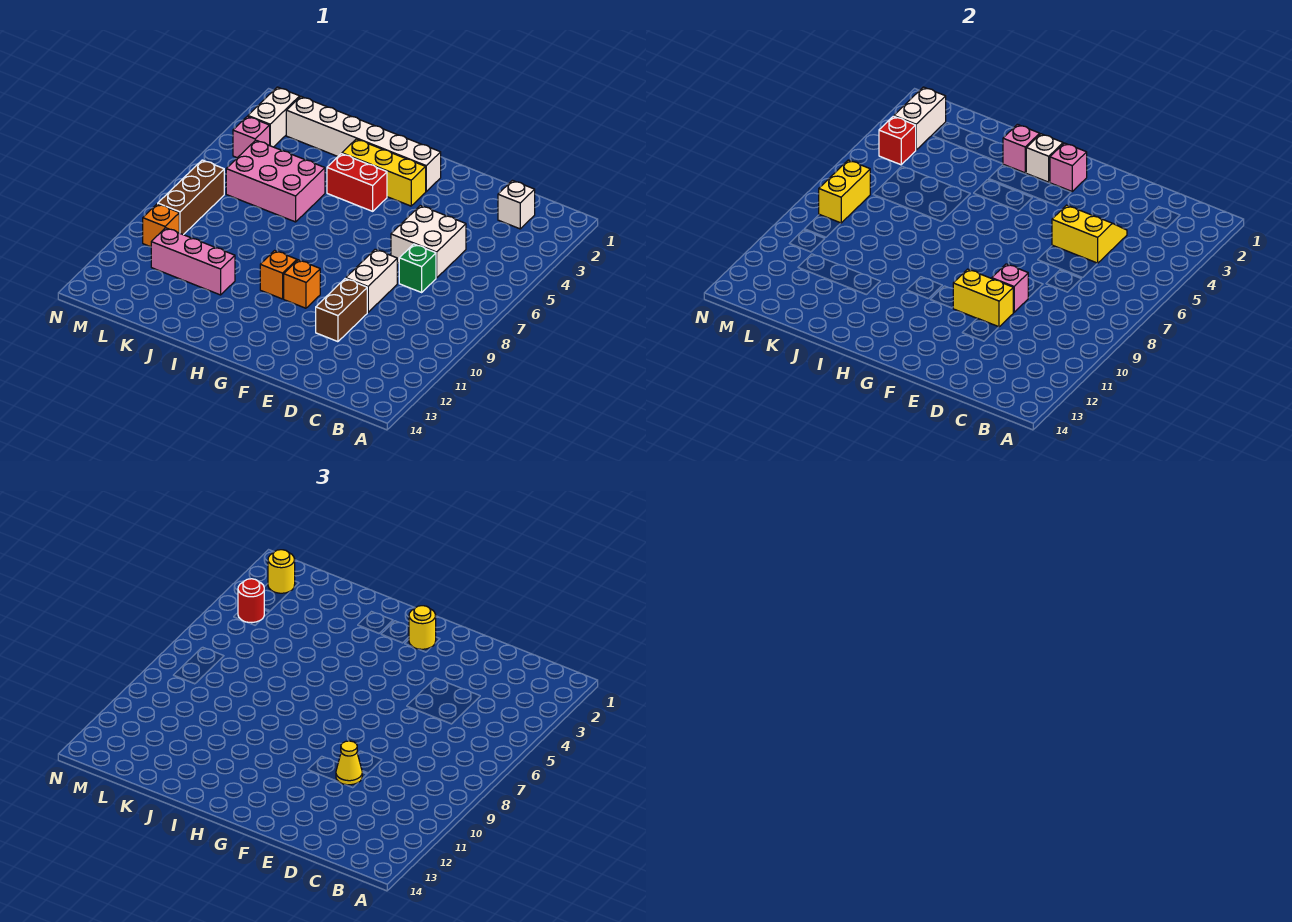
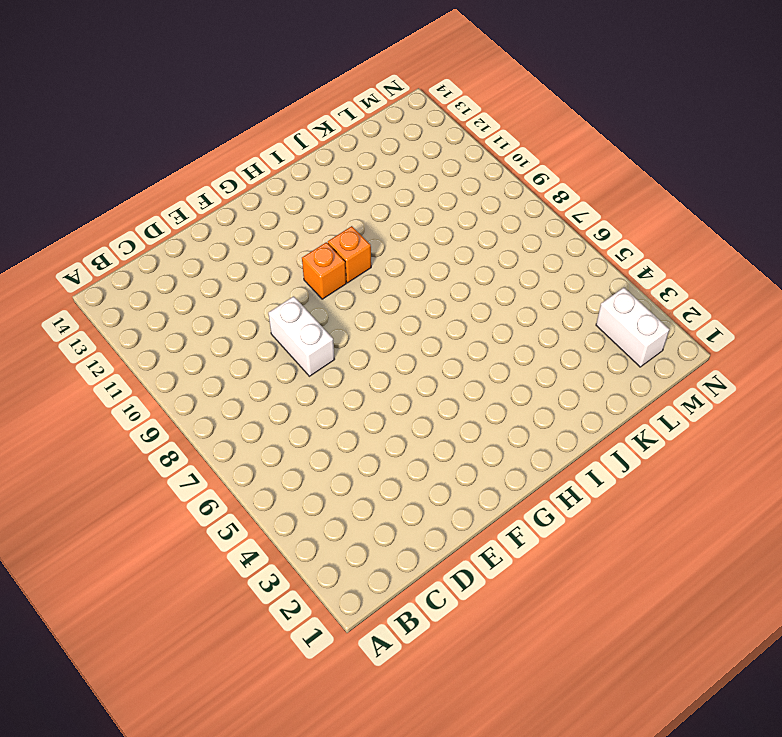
none -> white brick C2 level 1
none -> white brick D5:E6 level 1
none -> green brick D7 level 1

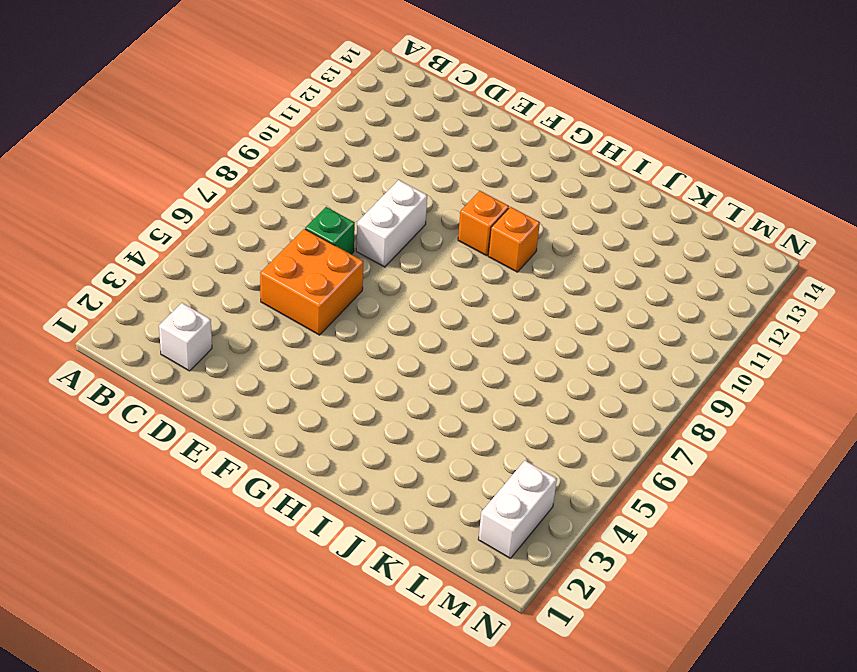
orange brick D5:E6 level 1 -> white brick D5:E6 level 1
none -> brown brick E10:E11 level 1
none -> white brick G2:L2 level 1
none -> yellow brick G3:I3 level 1

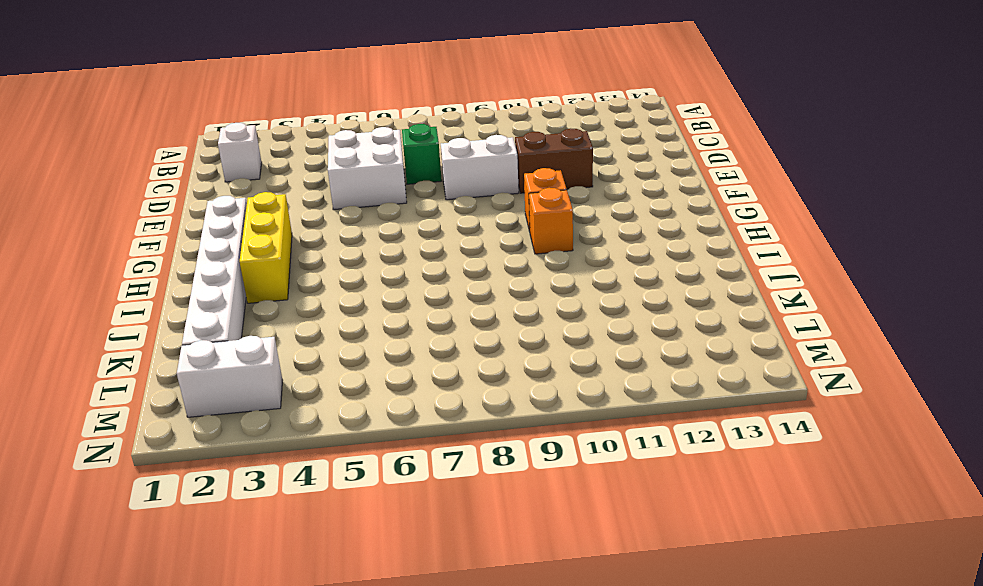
none -> red brick H4:I4 level 1
none -> pink brick J5:L6 level 1
none -> pink brick J11:L11 level 1

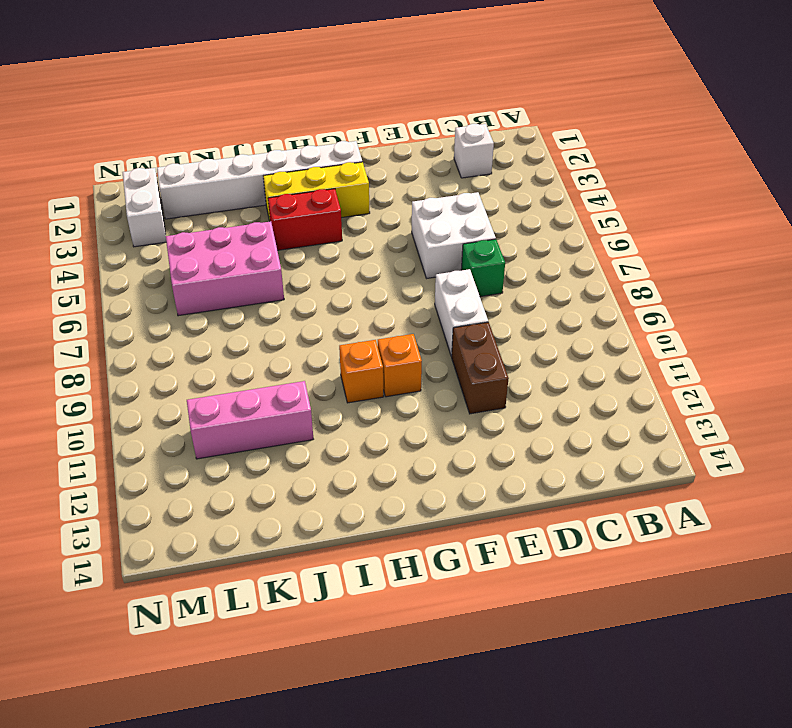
none -> pink brick M4 level 1
none -> brown brick M7:M9 level 1
none -> orange brick M10 level 1

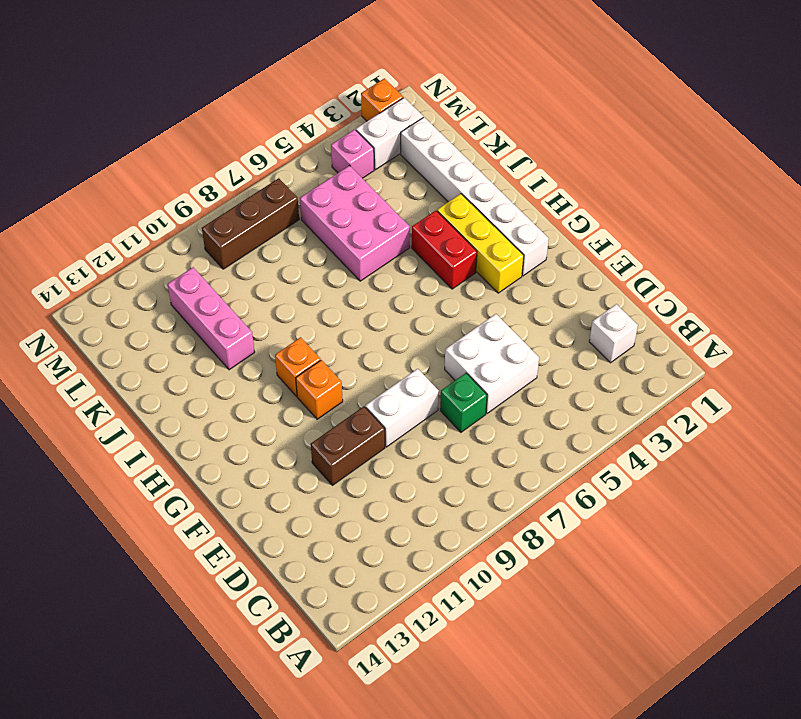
orange brick N2 level 1 -> orange brick M10 level 1
none -> yellow slope D4:E5 level 2 top 5
none -> pink brick E9 level 2
none -> yellow brick E10:F10 level 2

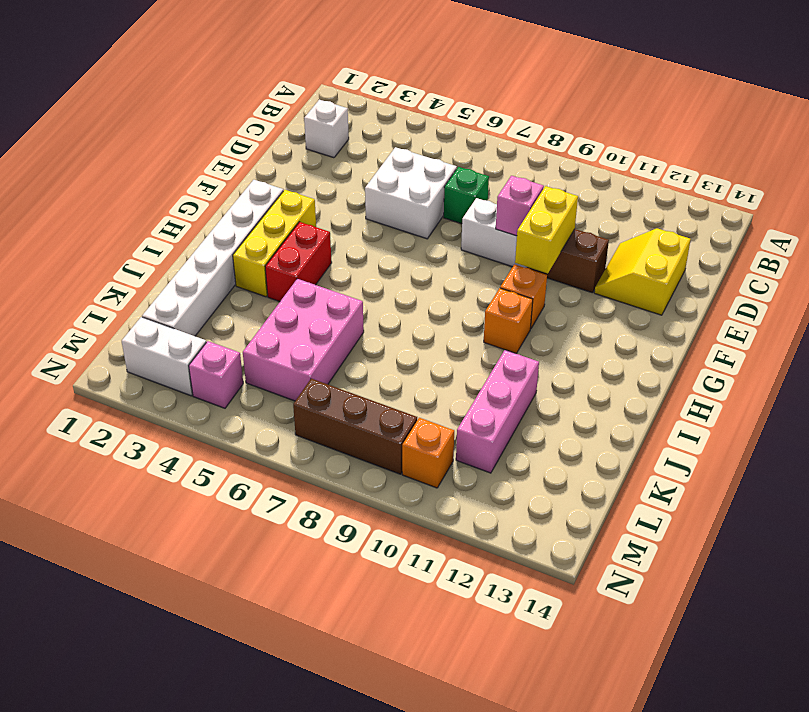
yellow slope D12:E13 level 1 top 13 -> yellow slope D4:E5 level 2 top 5
none -> pink brick G2 level 2
none -> white brick H2 level 2
none -> pink brick I2 level 2

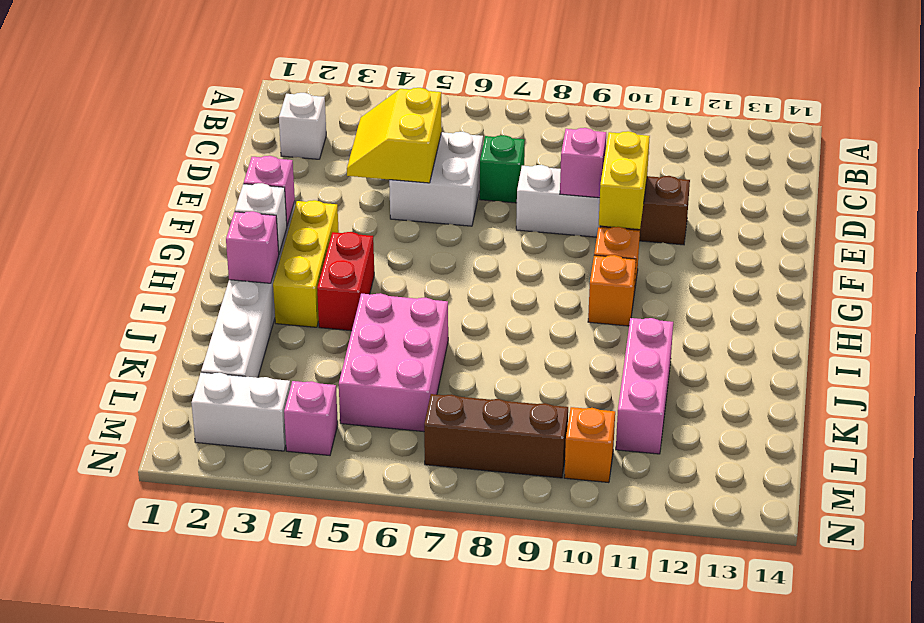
none -> white brick M2:M3 level 2
none -> red brick M4 level 2
none -> yellow brick M7:M8 level 2

